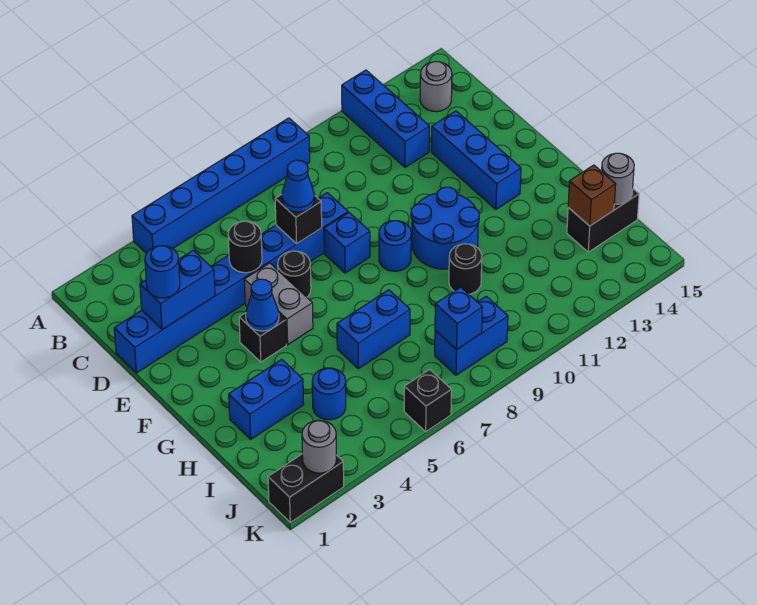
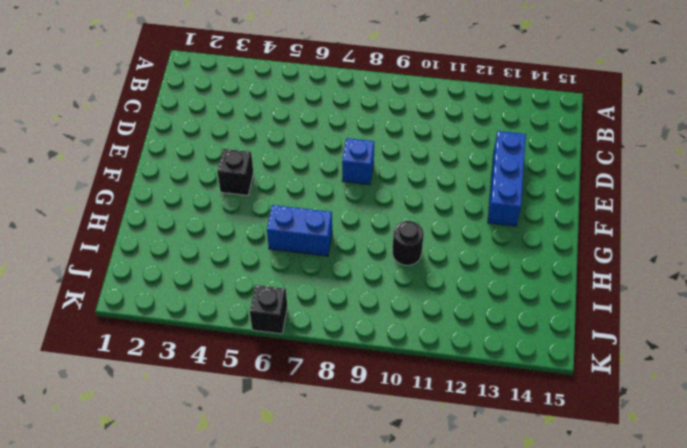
none -> blue brick A4:A9 level 1
none -> blue brick A12:C12 level 1
none -> grey round brick B14 level 1

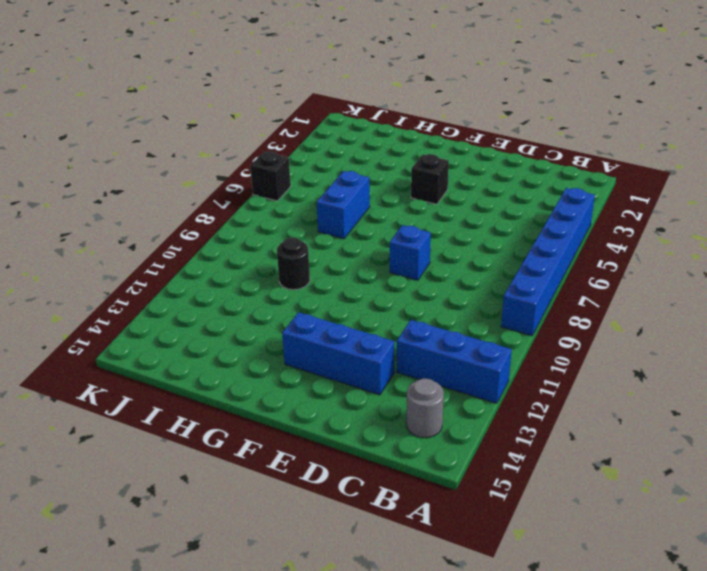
none -> blue brick D1:D8 level 1
none -> grey brick E5:F5 level 1
none -> black round brick E6 level 1

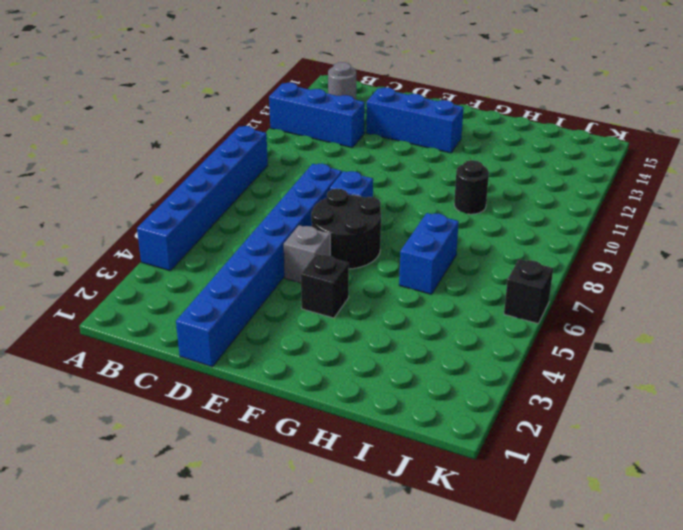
grey brick E5 level 1 -> grey brick E5:F5 level 1
black round brick E6:F7 level 1 -> black round brick E6 level 1
none -> blue round brick F9 level 1
none -> blue round brick F10:G11 level 1
none -> blue brick H2:H3 level 1

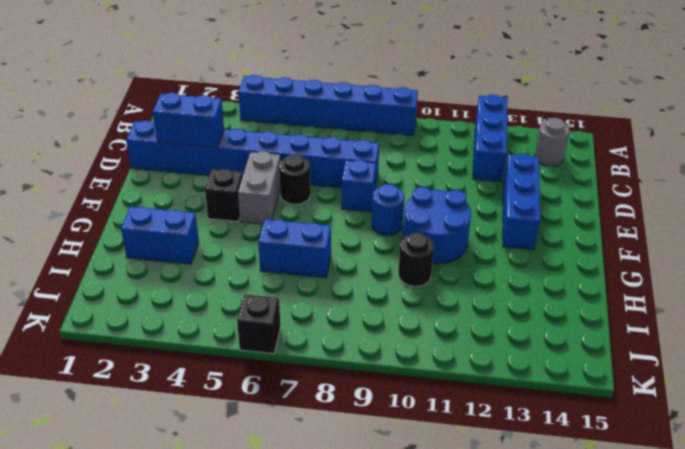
none -> blue round brick I4 level 1
none -> black brick I14:I15 level 1
none -> blue brick J8:J9 level 1

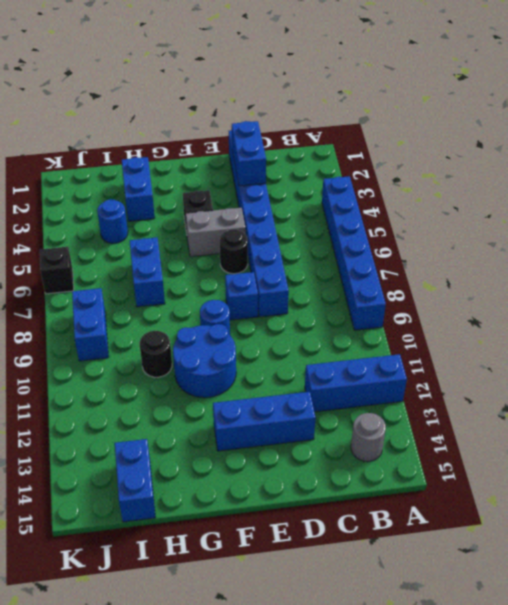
blue brick I14:I15 level 1 -> black brick I14:I15 level 1
none -> black brick K1:K2 level 1
none -> black round brick D5 level 2
none -> black brick D7 level 2

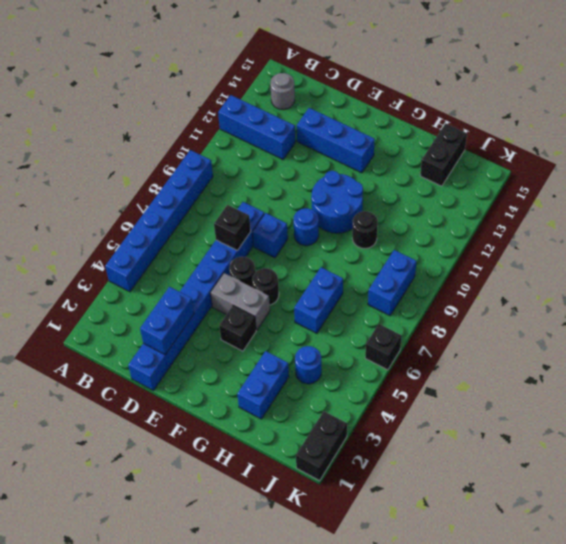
black round brick F6 level 1 -> black round brick D5 level 2
none -> blue cone F4 level 2
none -> brown brick I14 level 2
none -> grey round brick I15 level 2

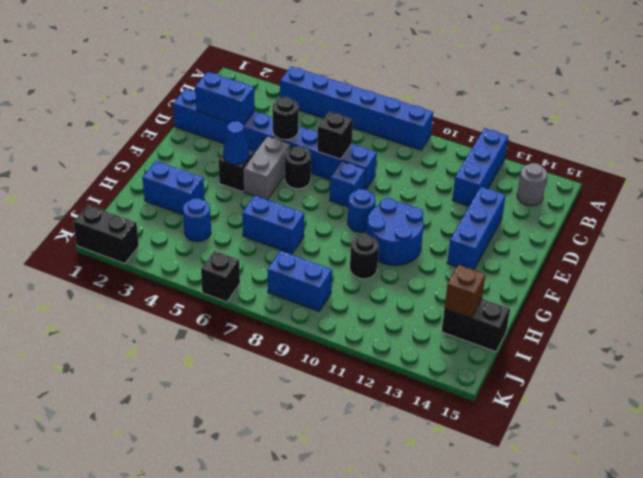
none -> grey round brick I15 level 2
none -> blue brick J8 level 2
none -> grey round brick K2 level 2

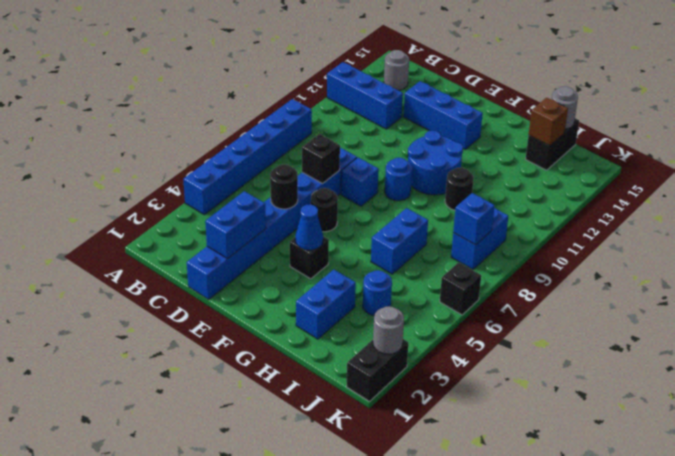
none -> grey brick E5:F5 level 1
none -> blue round brick D2 level 3
none -> blue cone D7 level 3

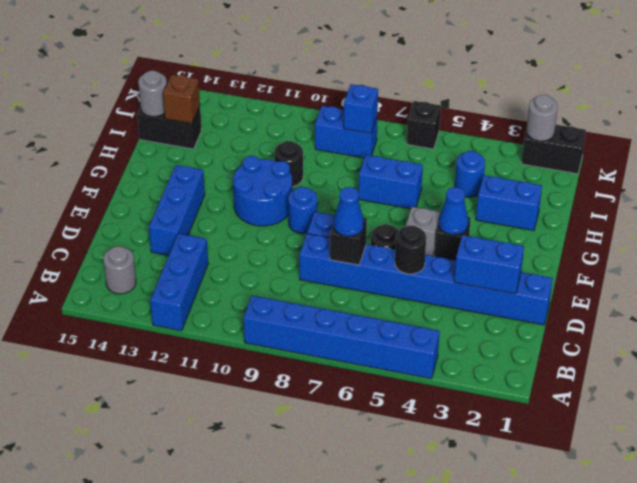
grey brick F5 level 1 -> grey brick E5:F5 level 1
none -> blue round brick D2 level 3

